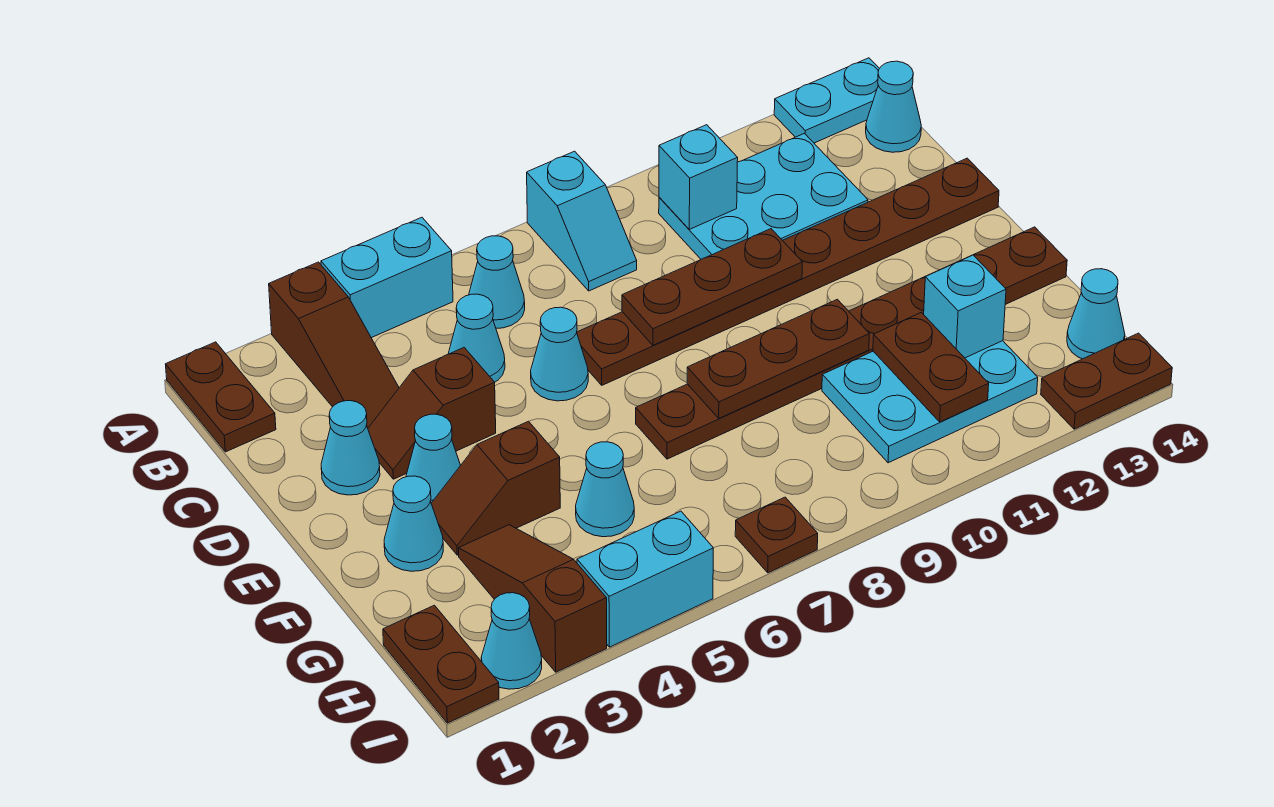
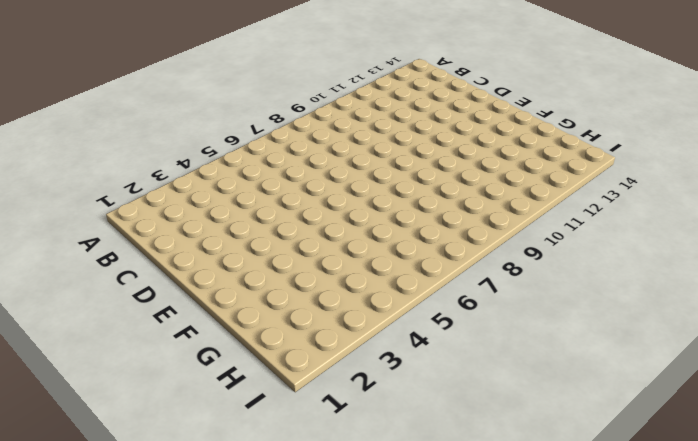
none -> brown plate A1:B1 level 1
none -> brown slope A3:C3 level 1 top A
none -> cyan brick A4:A5 level 1
none -> cyan slope A8:B8 level 1 top A

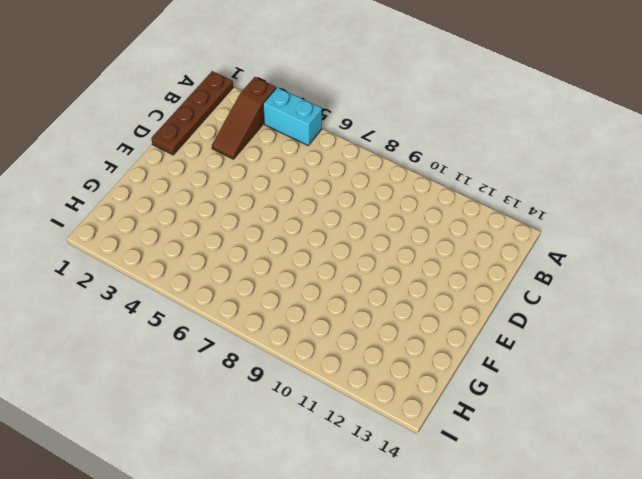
brown plate A1:D1 level 1 -> brown plate A1:B1 level 1
none -> cyan slope A8:B8 level 1 top A
none -> cyan plate A13:A14 level 1
none -> cyan cone B6 level 1
none -> cyan plate B10:C12 level 1

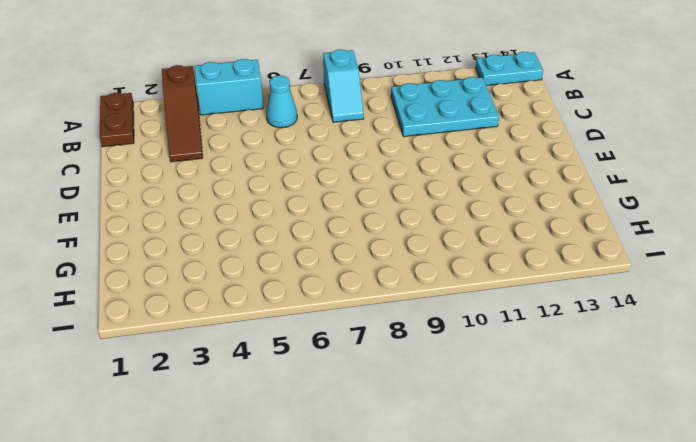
none -> cyan cone B14 level 1
none -> cyan cone C5 level 1
none -> cyan cone D2 level 1
none -> brown slope D3:D4 level 1 top 4

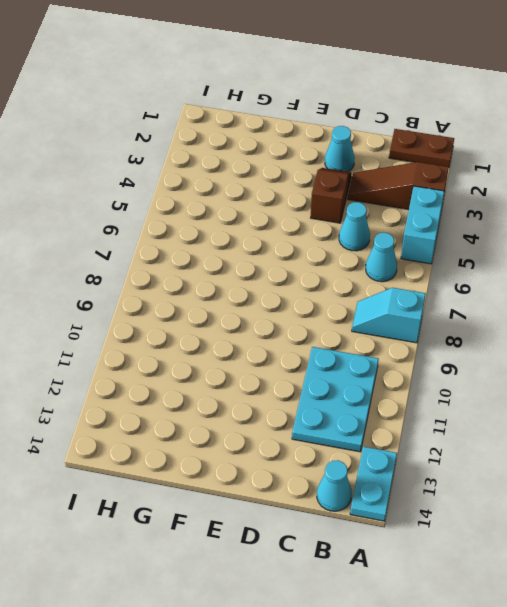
none -> cyan cone D6 level 1
none -> brown plate D7:D14 level 1
none -> cyan cone E3 level 1
none -> cyan cone F2 level 1

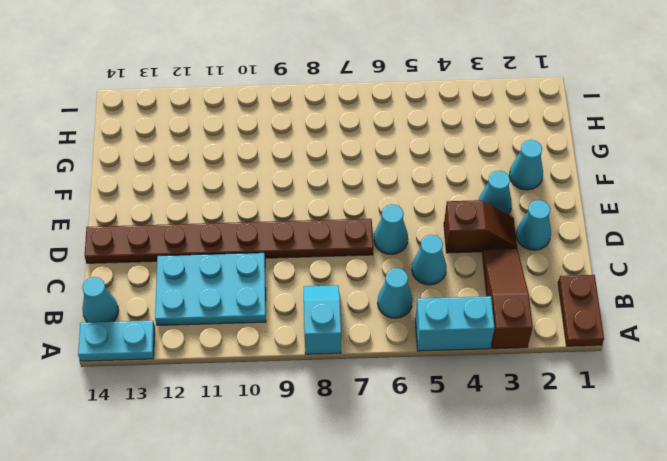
none -> brown slope F3:F4 level 1 top 4
none -> brown plate F7:F14 level 1
none -> brown slope G3:I3 level 1 top I
none -> cyan cone G5 level 1

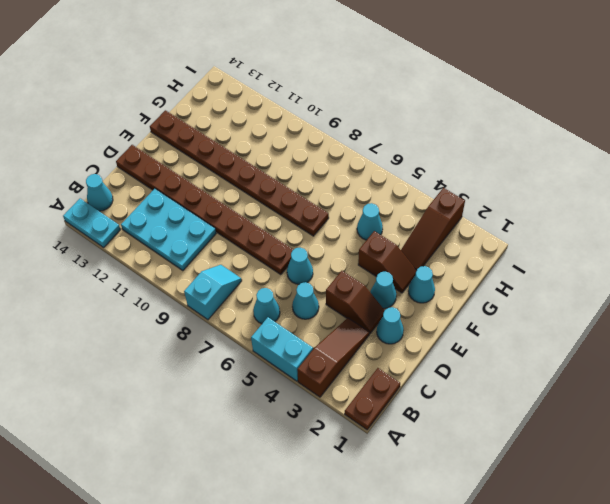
none -> cyan plate G10:H12 level 1
none -> brown plate H1:I1 level 1
none -> cyan cone H14 level 1
none -> cyan cone I2 level 1

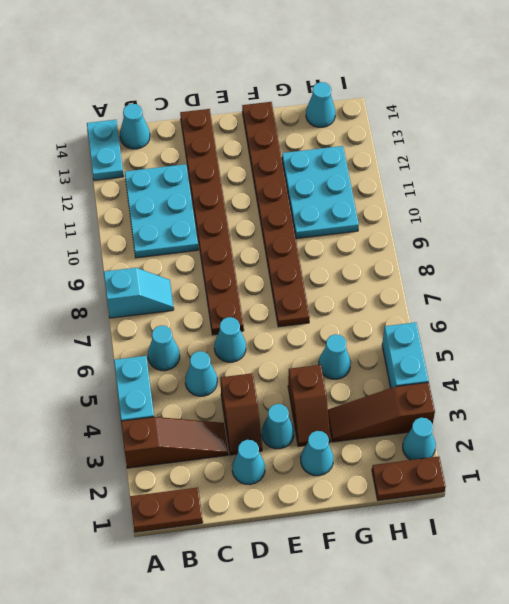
none -> brown plate I7 level 1
none -> brown plate I13:I14 level 1
none -> cyan brick B10 level 2
none -> brown plate D8:D10 level 2

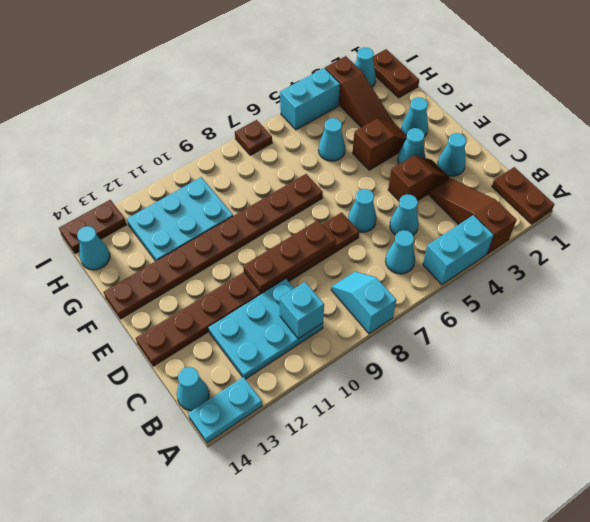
none -> brown plate F8:F10 level 2
none -> brown plate G11:H11 level 2
none -> cyan brick G12 level 2

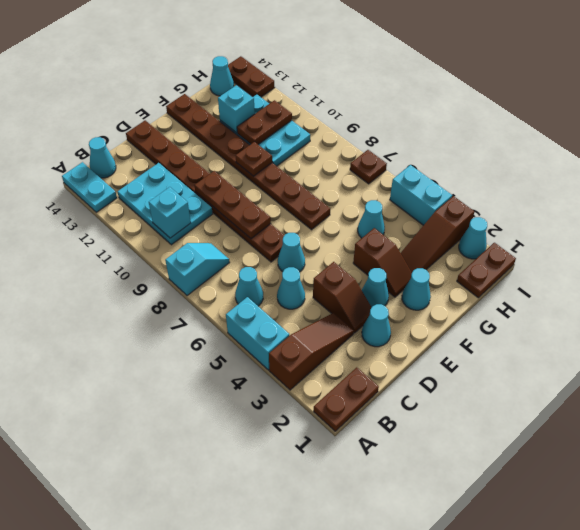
brown plate F10 level 2 -> brown plate F8:F10 level 2

